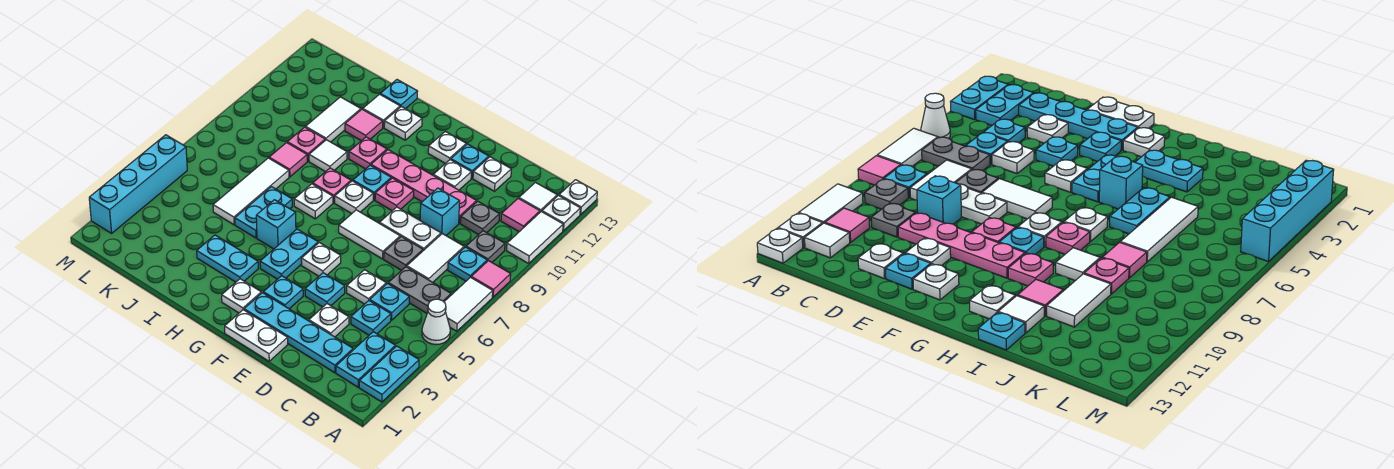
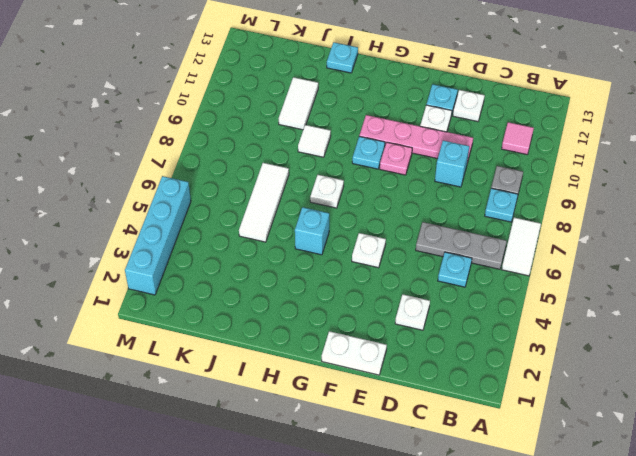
grey plate B6:D6 level 1 -> grey plate B6:C6 level 1
none -> cyan plate A2:A3 level 1
none -> white cone A5 level 1
none -> pink tile A8 level 1
none -> white tile A10:A11 level 1

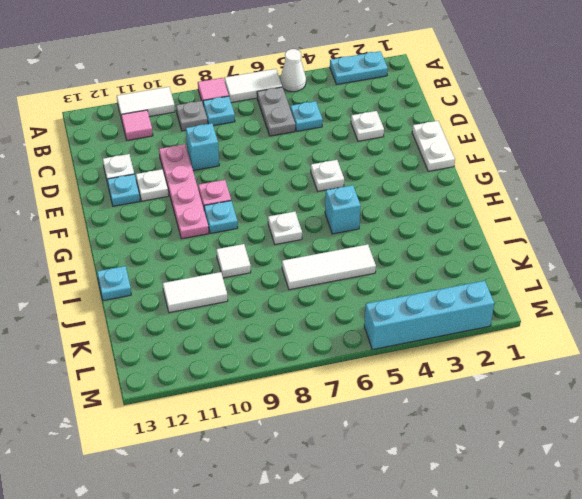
none -> white plate A12 level 1
none -> white plate A13 level 1
none -> cyan plate B2:B3 level 1
none -> white tile B12 level 1

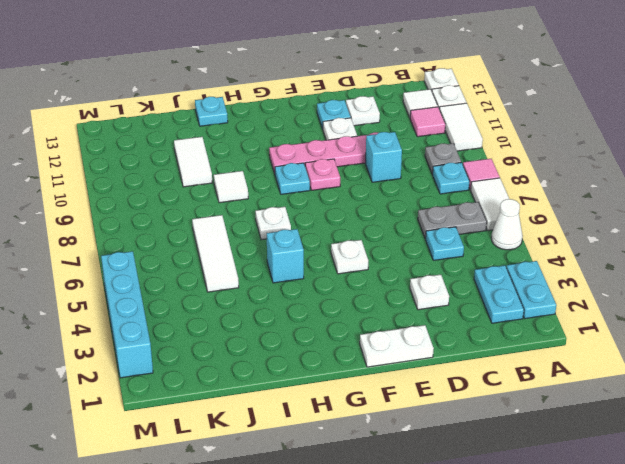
none -> cyan plate C2:F2 level 1
none -> cyan plate C4 level 1
none -> white tile C7:C8 level 1
none -> grey plate C10 level 1

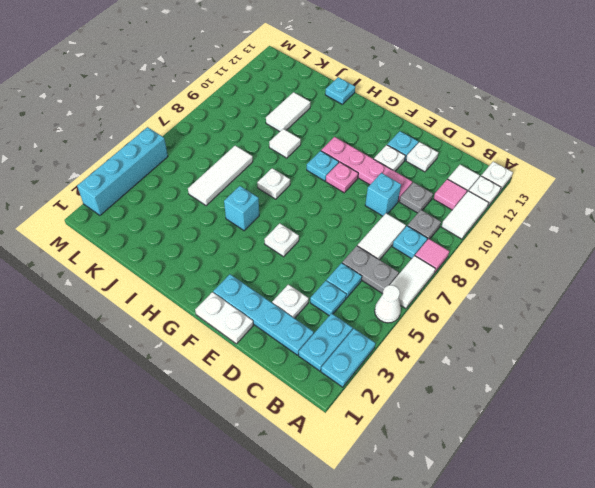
none -> white plate D5 level 1
none -> grey plate D7 level 1
none -> white plate D8:E8 level 1
none -> cyan plate E4 level 1

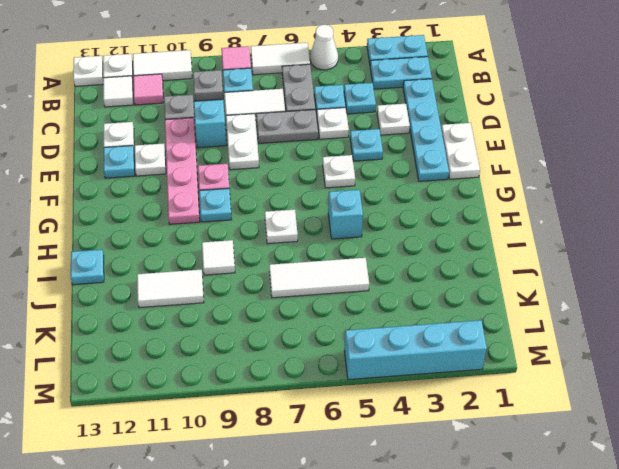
grey plate D6:D7 level 1 -> grey plate D7 level 1
none -> white tile E7:F7 level 1
none -> cyan plate F3 level 1
none -> white plate F12 level 1
none -> white plate G2 level 1

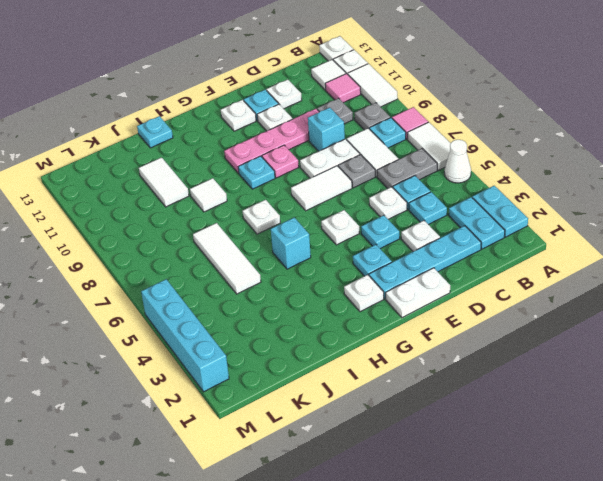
none -> cyan plate G4:G5 level 1
none -> white plate G8 level 1
none -> cyan plate H3:I3 level 1
none -> pink plate H8 level 1

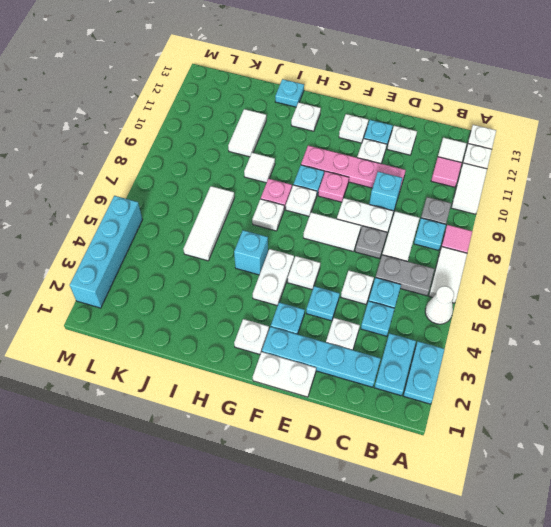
white plate G4:G5 level 1 -> cyan plate G4:G5 level 1
none -> grey plate C10 level 1
none -> cyan plate H3:I3 level 1
none -> pink plate H10 level 1
none -> cyan plate I5:I6 level 1

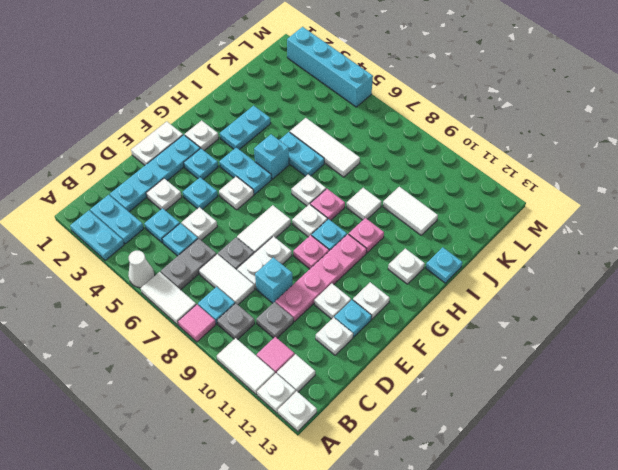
none -> pink tile I11 level 1
none -> white tile I12 level 1
none -> pink tile J8 level 1
none -> pink plate J9 level 1

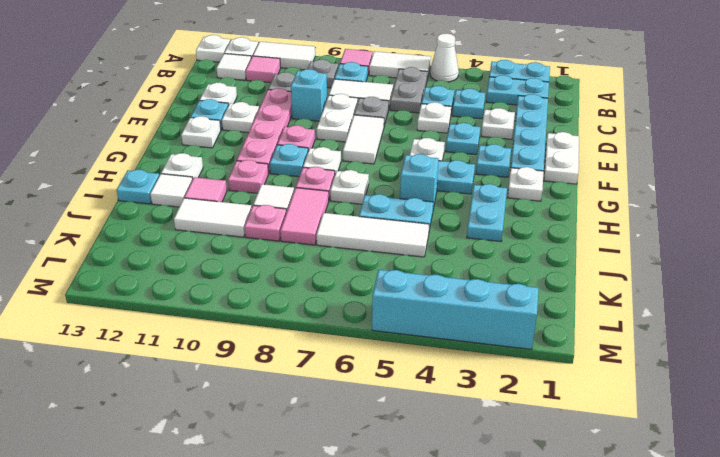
pink tile I8:J8 level 1 -> pink tile J8 level 1

